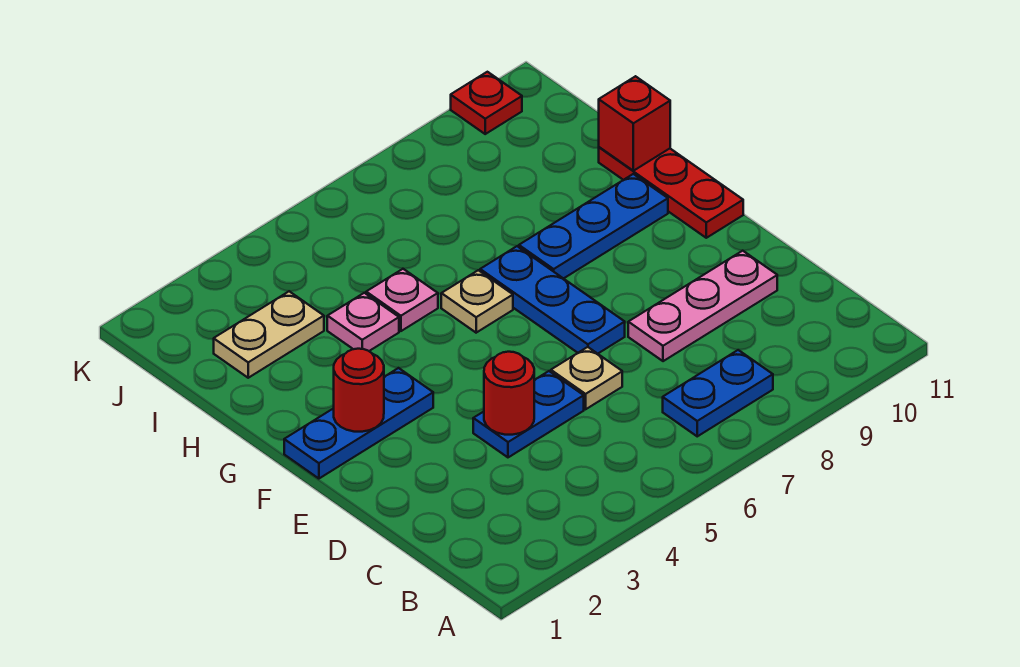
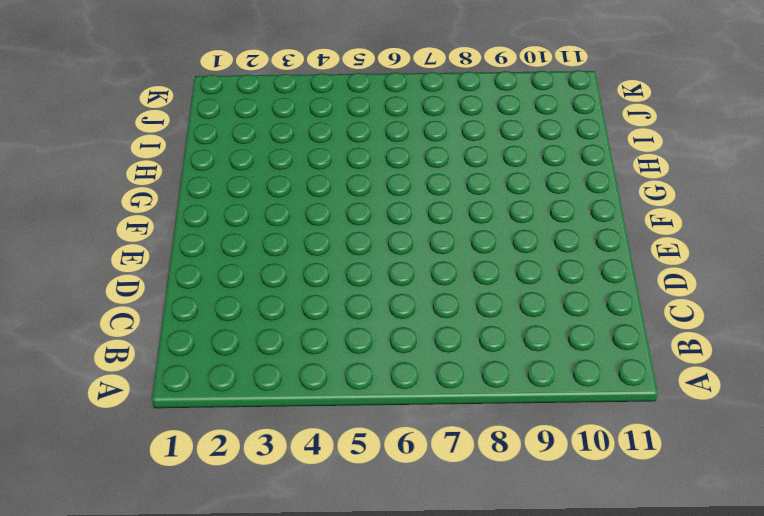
none -> blue plate B7:B8 level 1
none -> blue plate D4:D5 level 1
none -> tan plate D6 level 1

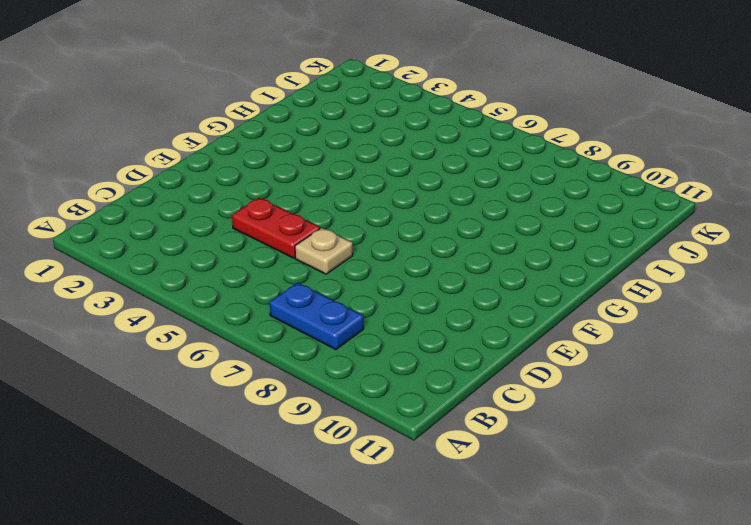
red plate D4:D5 level 1 -> blue plate D4:D5 level 1
none -> pink plate D8:D10 level 1
none -> blue plate E7:G7 level 1
none -> blue plate F1:F3 level 1

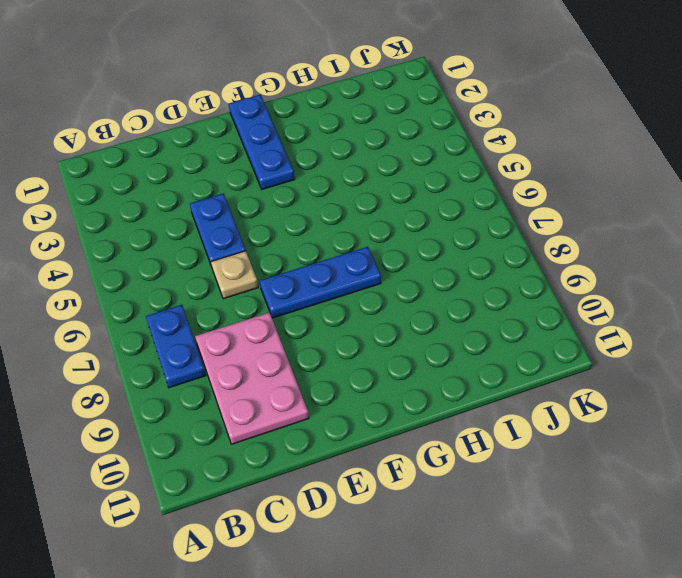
pink plate C8:D10 level 1 -> pink plate D8:D10 level 1
none -> red plate F11:H11 level 1
none -> tan plate G6 level 1
none -> blue plate G8:G10 level 1

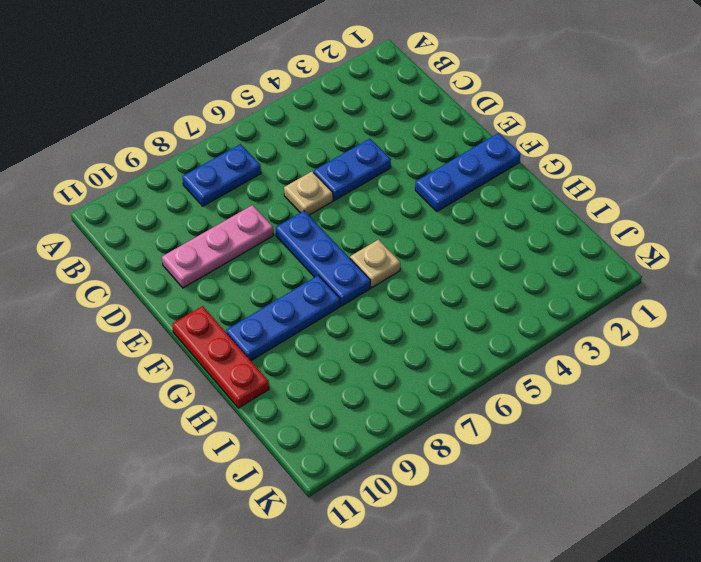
none -> pink plate H4 level 1
none -> pink plate H5 level 1
none -> tan plate I2:I3 level 1

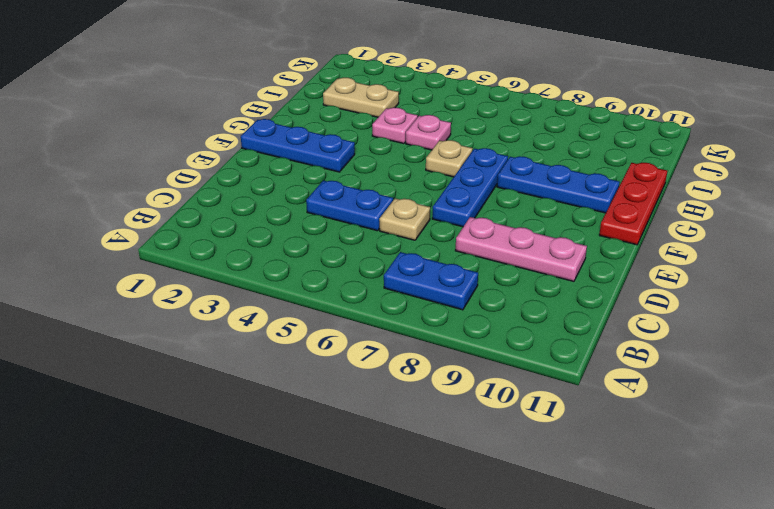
none -> red plate K10 level 1
none -> red round brick D4 level 2
none -> red round brick F2 level 2

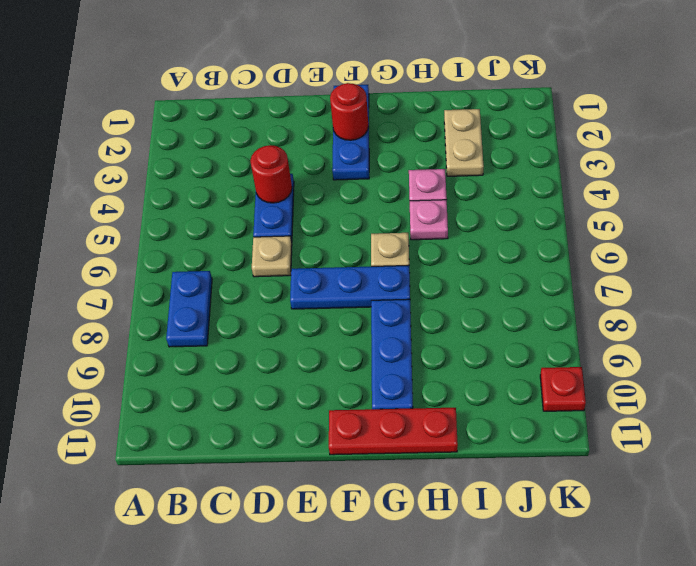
none -> pink plate D8:D10 level 1
none -> red brick H11 level 2

